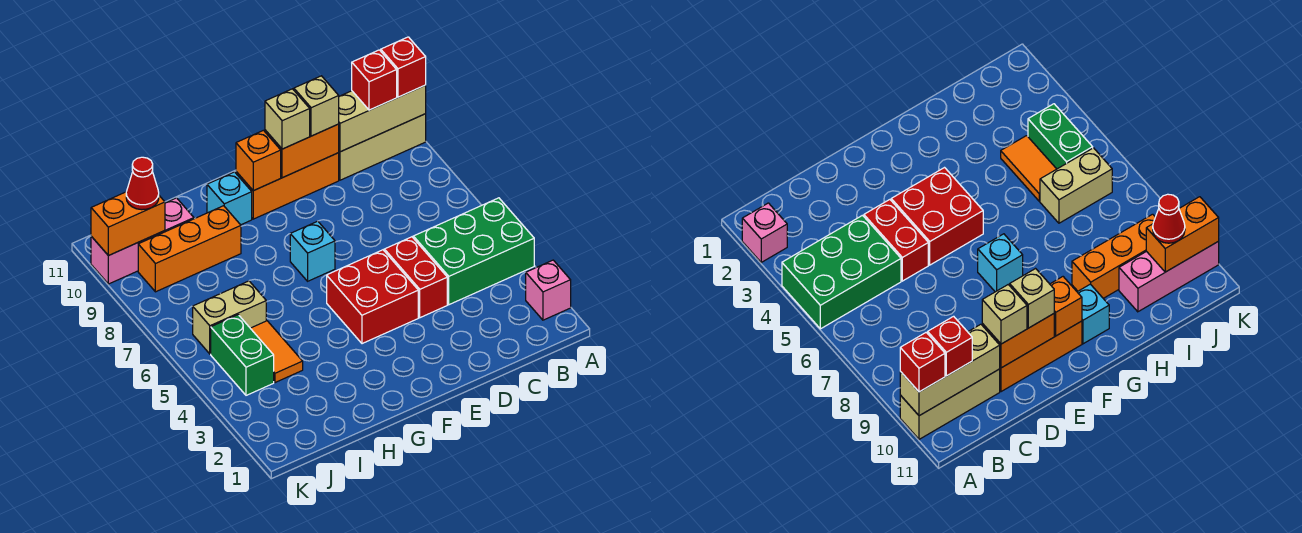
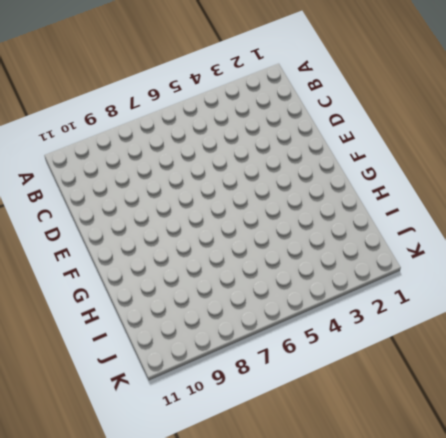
none -> pink brick A2 level 1
none -> green brick A4:C5 level 1
none -> tan brick A10:C10 level 1

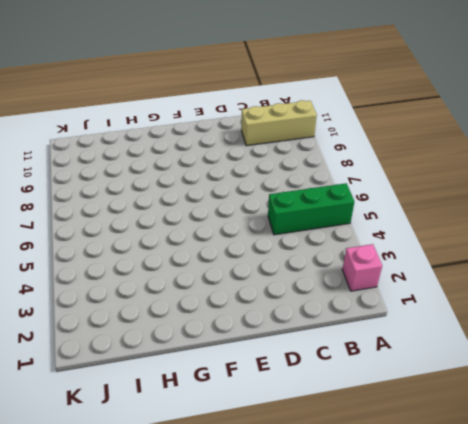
green brick A5:C5 level 1 -> green brick A4:C5 level 1
none -> red brick D4:D5 level 1
none -> orange brick D10:F10 level 1
none -> red brick E4:F5 level 1

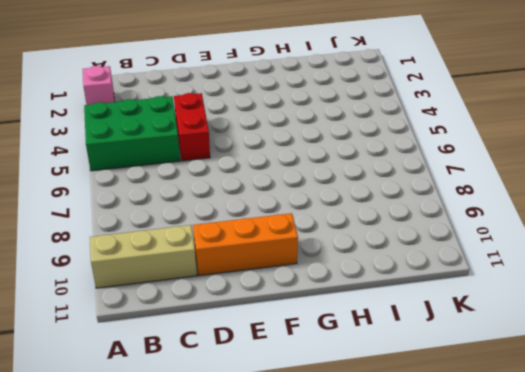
none -> red brick E4:F5 level 1
none -> cyan brick F7 level 1
none -> cyan brick G10 level 1

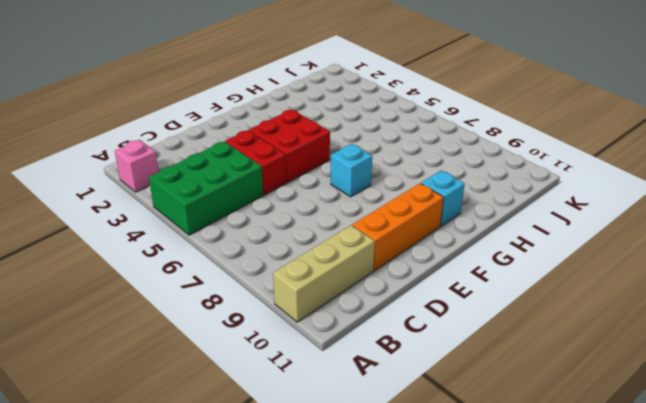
none -> orange brick H9:J9 level 1
none -> orange tile I4:I5 level 1
none -> tan brick I6:J6 level 1

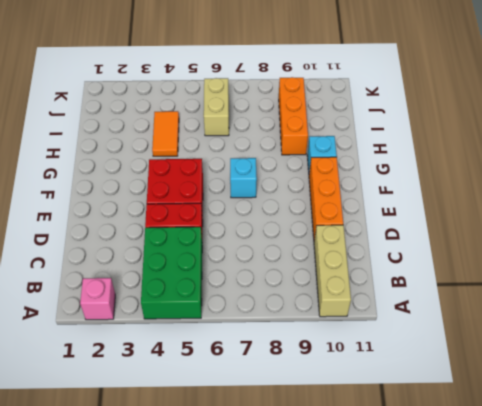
orange tile H4:I4 level 1 -> orange tile I4:I5 level 1
none -> pink brick I10:K10 level 1
none -> green brick J4:J5 level 1
none -> tan brick A10:C10 level 2

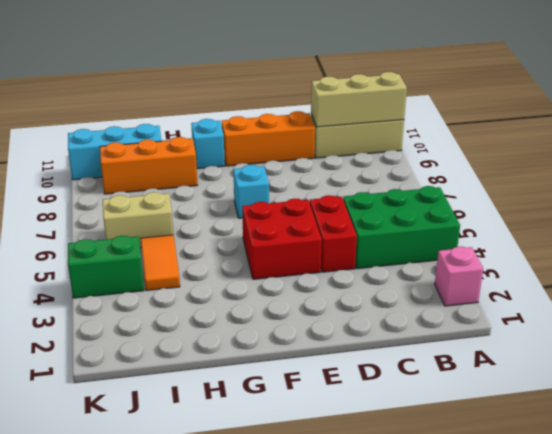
cyan brick I10:K10 level 1 -> pink brick I10:K10 level 1
green brick J4:K4 level 1 -> green brick J4:J5 level 1
none -> orange brick D10:E10 level 2
none -> orange brick F10 level 2
none -> orange brick J10:K10 level 2

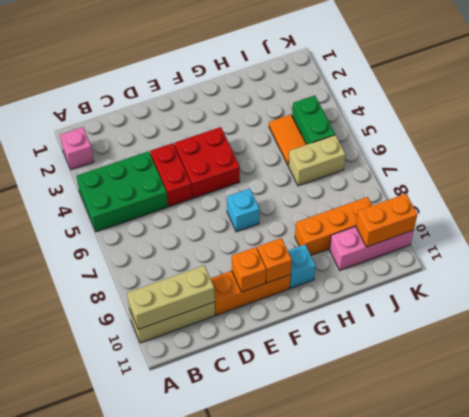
orange brick E10 level 2 -> orange brick D10:E10 level 2
none -> red brick A10 level 3
none -> red brick B10 level 3
none -> tan brick D10 level 3

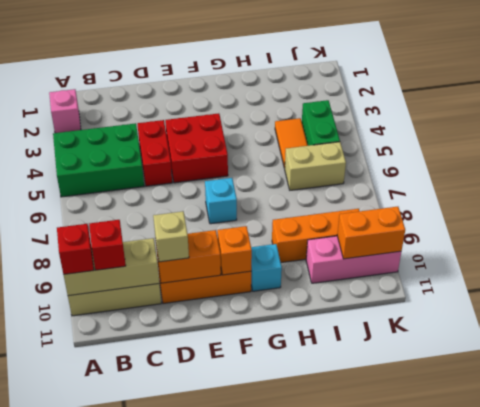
none -> tan brick E10 level 3
none -> red cone J10 level 3

